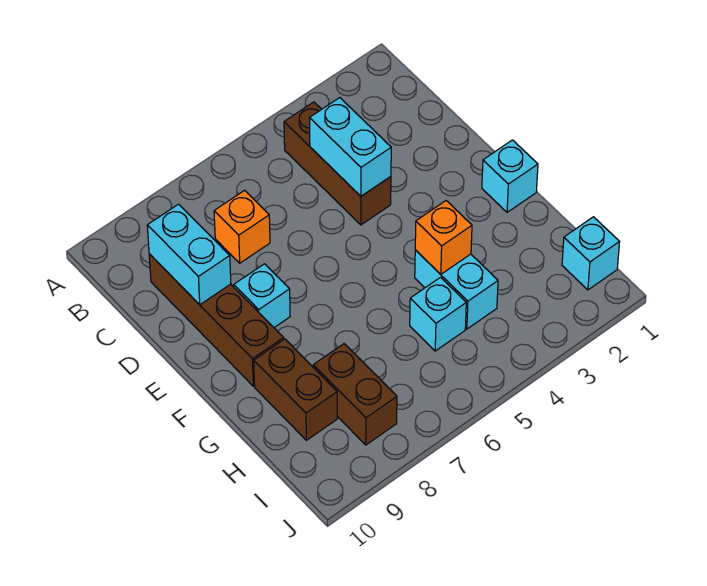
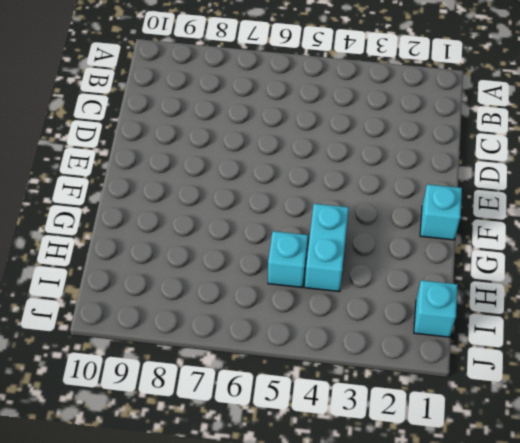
none -> brown brick B4:D4 level 1
none -> orange brick C7 level 1
none -> brown brick C9:F9 level 1

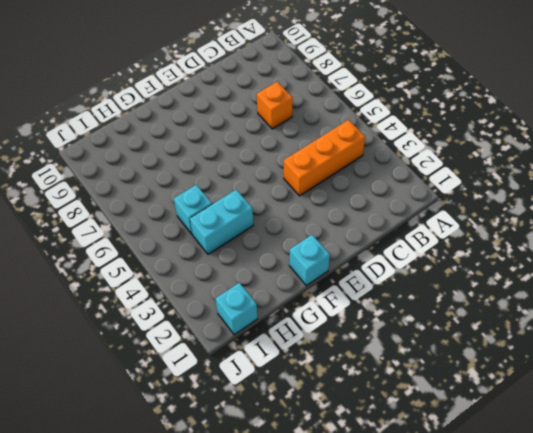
orange brick B4:D4 level 1 -> brown brick B4:D4 level 1
none -> brown brick C9:F9 level 1
none -> cyan brick E8 level 1
none -> brown brick G9:H9 level 1

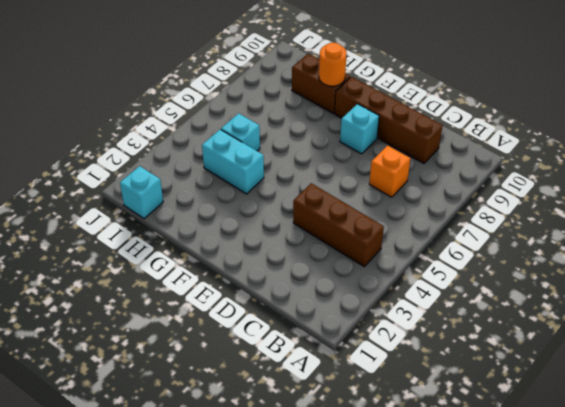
orange round brick G9 level 2 -> none
none -> cyan brick F1 level 1
none -> brown brick H8:I8 level 1
none -> cyan brick C4:D4 level 2

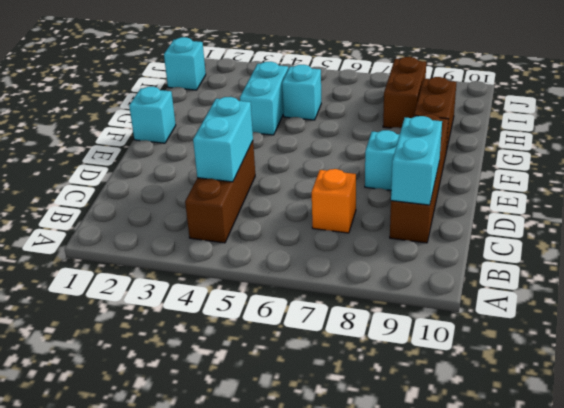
none -> orange brick G4 level 2

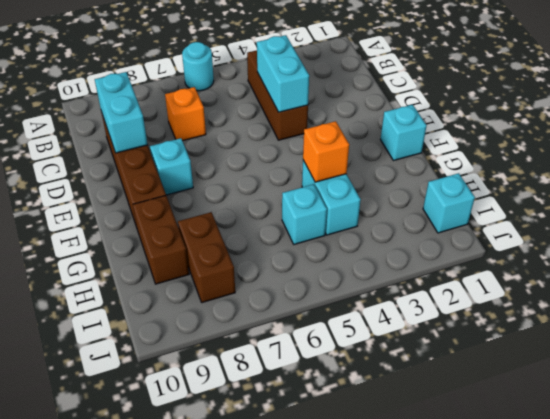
cyan round brick A6 level 1 -> none

